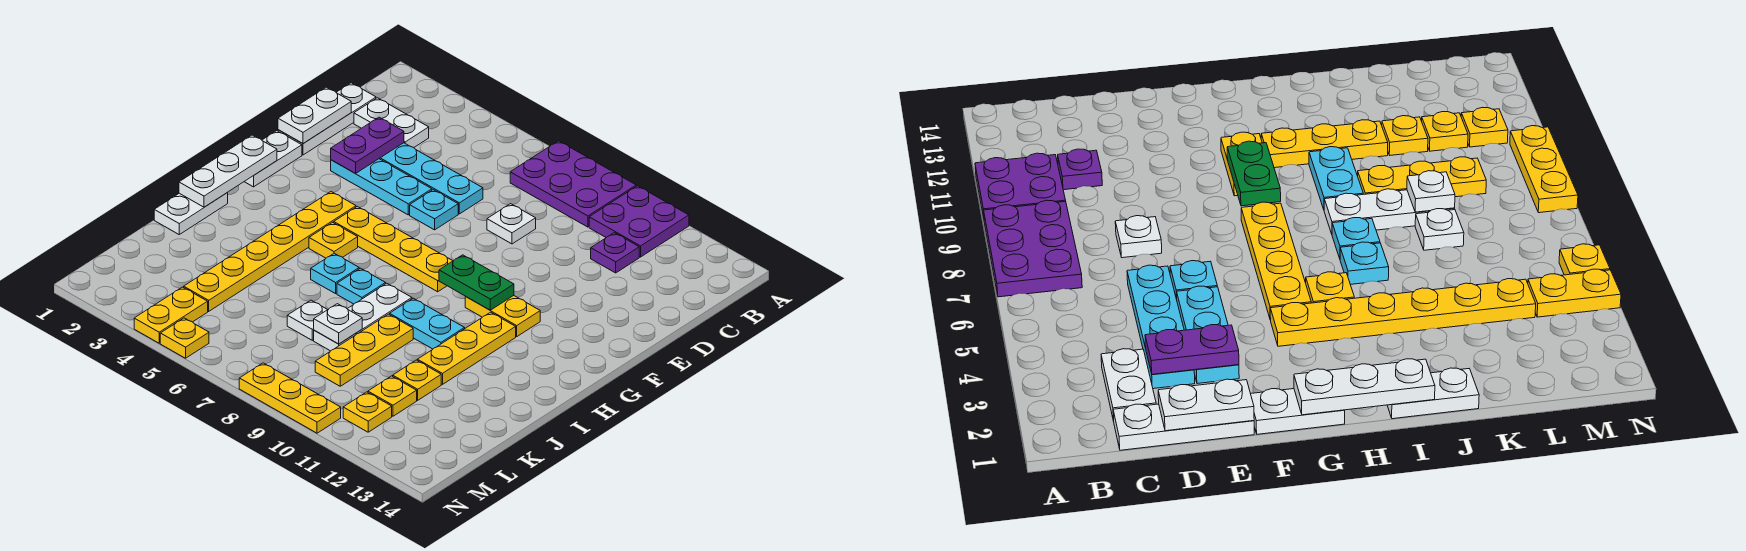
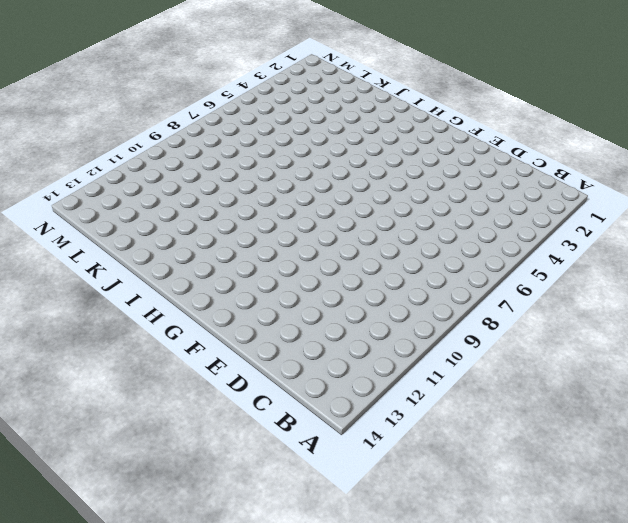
none -> purple plate A7:B9 level 1
none -> purple plate A10:B11 level 1
none -> white plate C1:E1 level 1
none -> white plate C2:C3 level 1

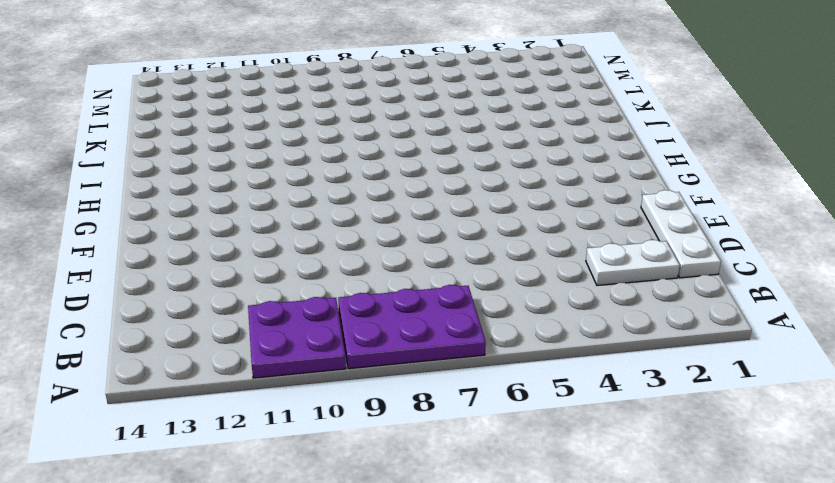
none -> purple plate C11 level 1
none -> cyan plate D3:D6 level 1
none -> white plate D8 level 1
none -> cyan plate E3:E5 level 1

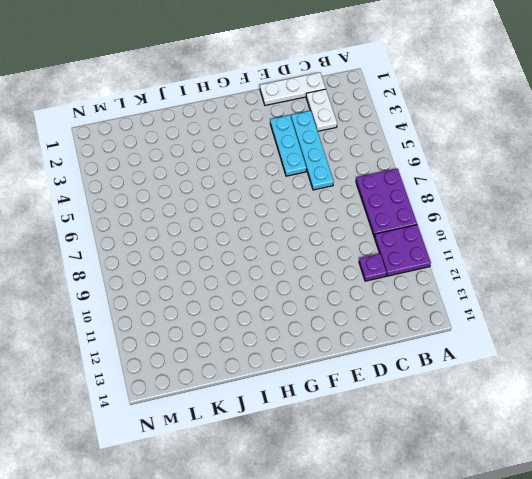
none -> white plate D8 level 1
none -> cyan plate E6 level 1
none -> white plate F1:G1 level 1
none -> yellow plate G4:L4 level 1

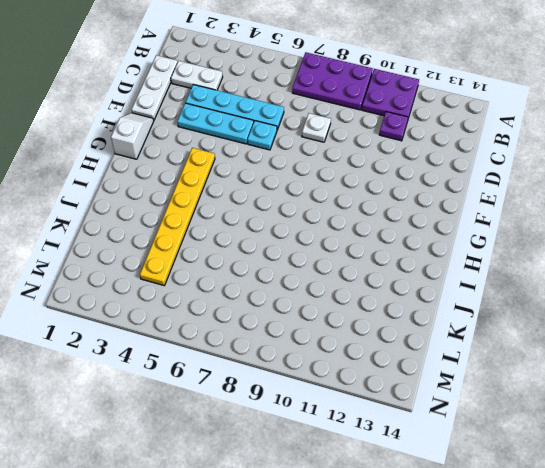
white slope F1:G1 level 1 top G -> white plate F1:G1 level 1
none -> yellow plate G5:G8 level 1
none -> yellow plate G10:G11 level 1
none -> yellow plate H5 level 1
none -> yellow plate H11:J11 level 1

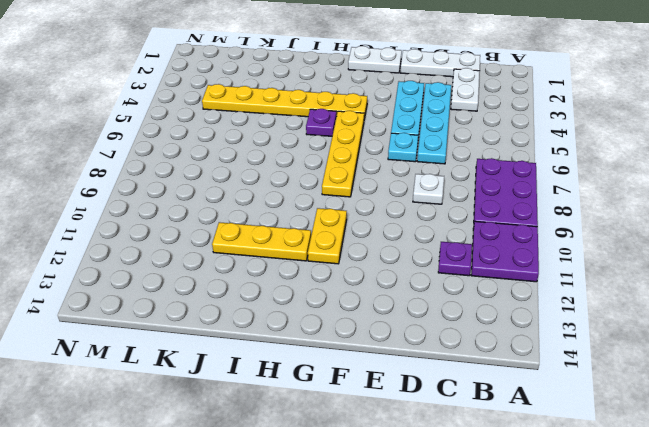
purple plate H5 level 1 -> yellow plate H5 level 1
none -> white plate I1:J1 level 1
none -> cyan plate I6 level 1
none -> cyan plate I7 level 1
none -> white plate I8:K8 level 1

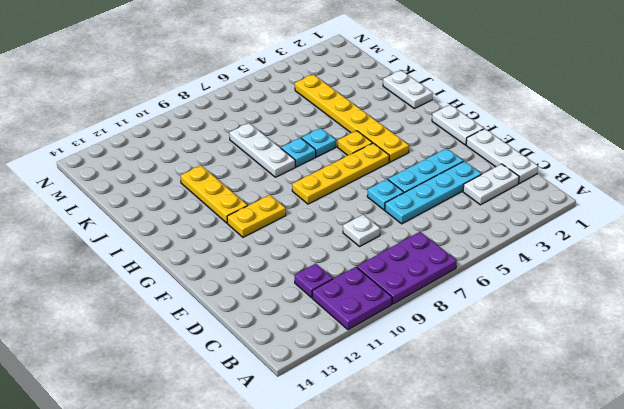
none -> cyan plate I9:I10 level 1
none -> yellow plate J9:L9 level 1
none -> white plate K7 level 1
none -> yellow plate K11 level 1

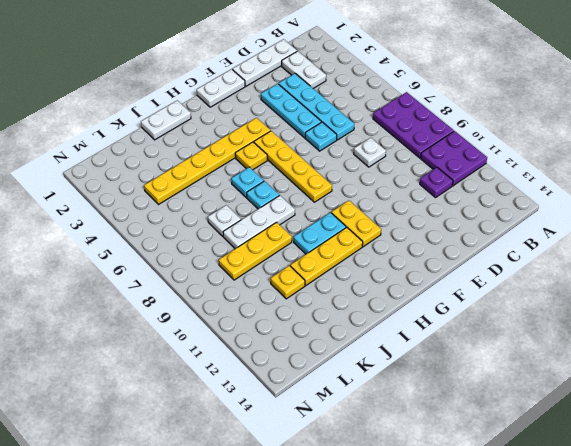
cyan plate H10:I10 level 1 -> cyan plate I9:I10 level 1
none -> yellow plate L11 level 1
none -> yellow plate M4:N4 level 1
none -> yellow plate M11 level 1
none -> yellow plate N5 level 1

